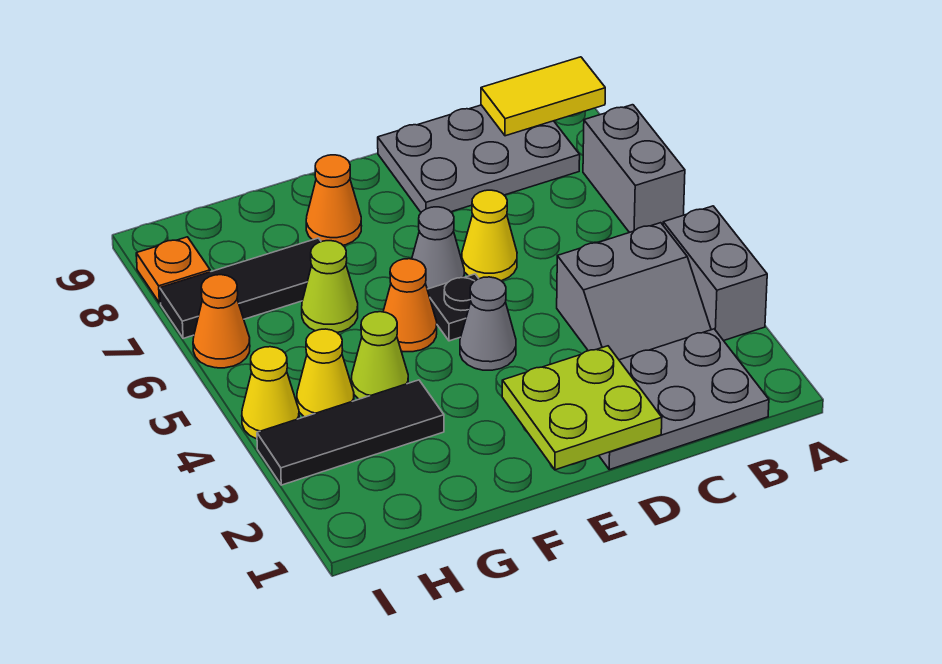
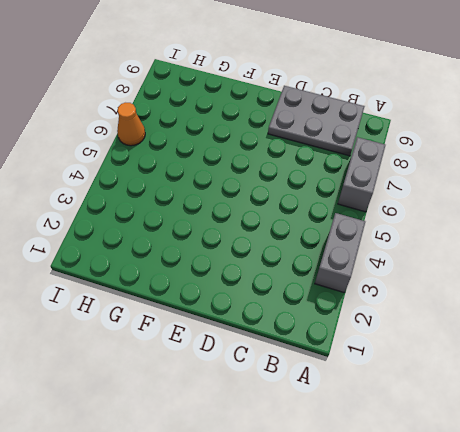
none -> grey plate B1:D2 level 1
none -> grey slope B3:C4 level 1 top 4
none -> yellow cone D6 level 1

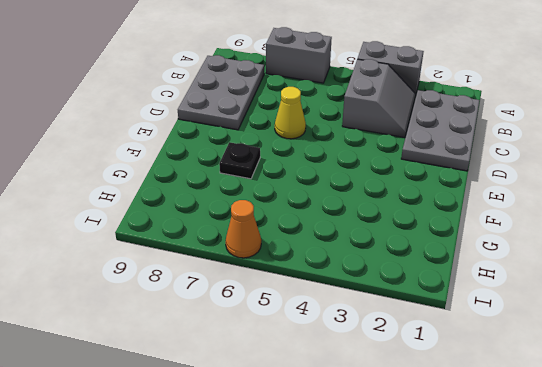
black plate F7 level 1 -> black plate E5 level 1
none -> grey cone E4 level 1
none -> grey cone E6 level 1
none -> orange cone F5 level 1

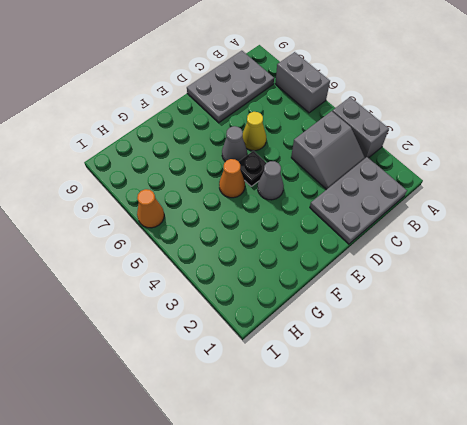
none -> orange cone F8 level 1
none -> black tile G3:I3 level 1
none -> lime cone G4 level 1

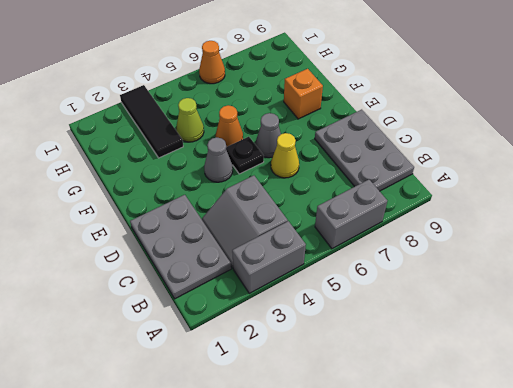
orange brick F8 level 1 -> orange cone F8 level 1
none -> lime cone G6 level 1
none -> black tile G7:I7 level 1
none -> yellow cone H4 level 1

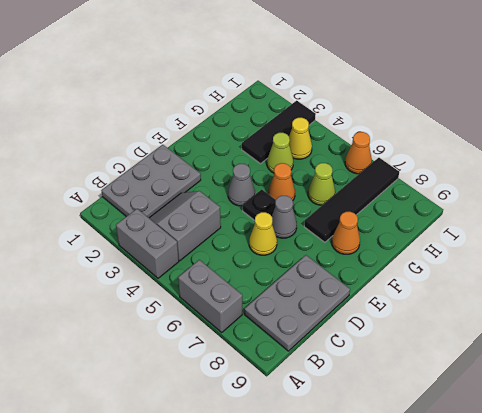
black tile F7:I7 level 1 -> black tile G7:I7 level 1
none -> yellow cone I4 level 1
none -> orange plate I8 level 1
none -> yellow tile A9:B9 level 2

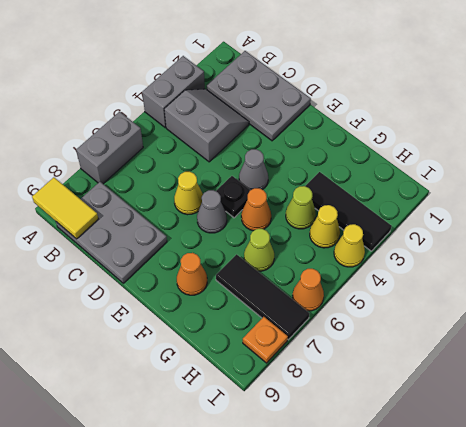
none -> lime plate D1:E2 level 2

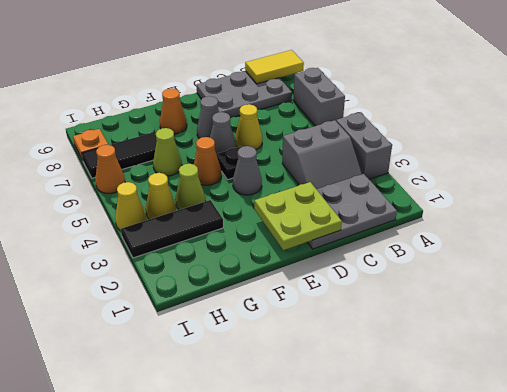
grey cone E7 level 1 -> none

